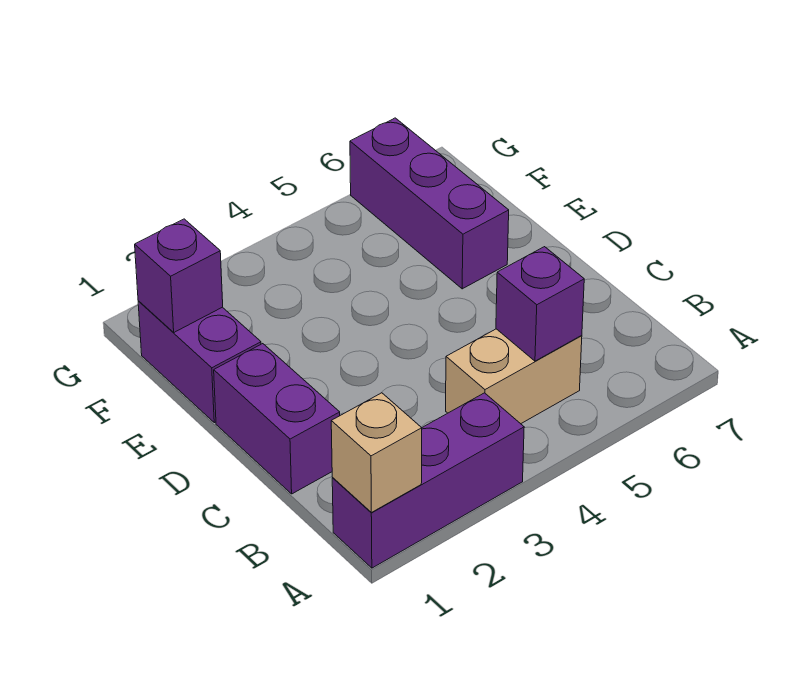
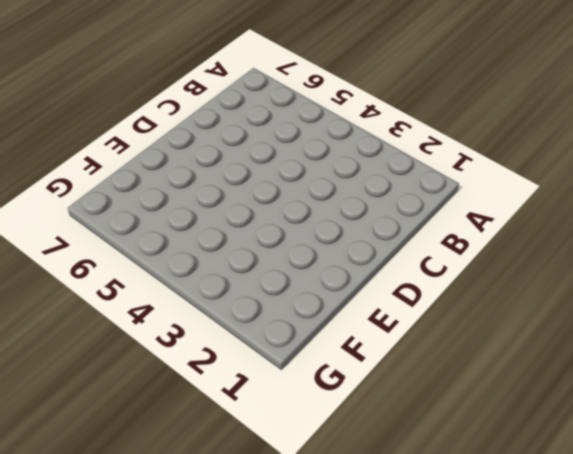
none -> purple brick A1:A3 level 1
none -> tan brick B4:B5 level 1

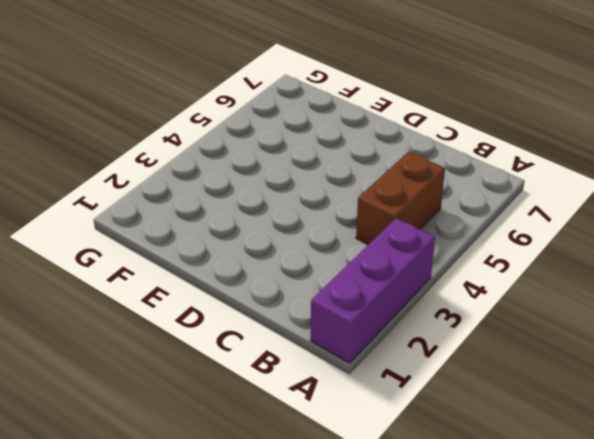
brown brick B4:B5 level 1 -> tan brick B4:B5 level 1
none -> purple brick C1:D1 level 1
none -> purple brick E1:F1 level 1

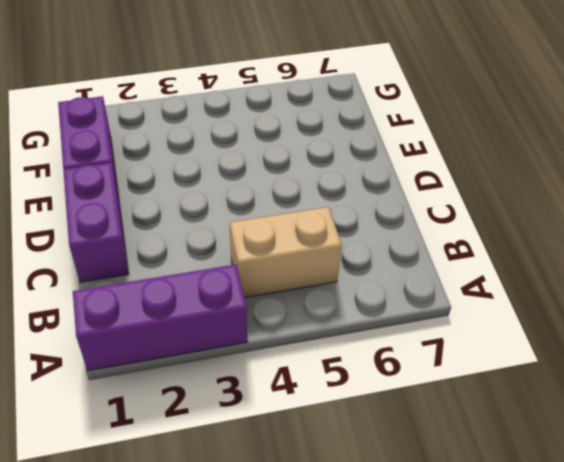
none -> purple brick E6:G6 level 1
none -> tan brick A1 level 2

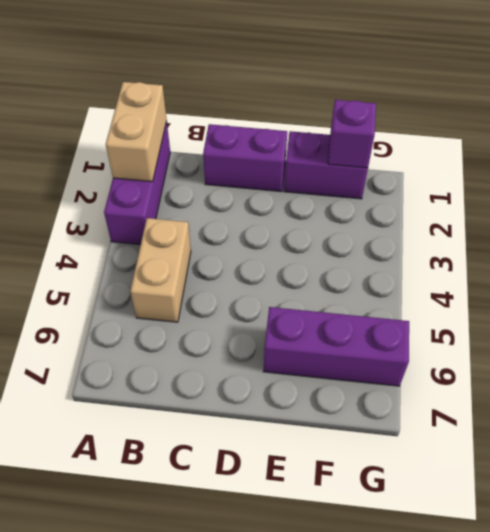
tan brick A1:A2 level 2 -> tan brick A1 level 2
none -> purple brick B5 level 2

